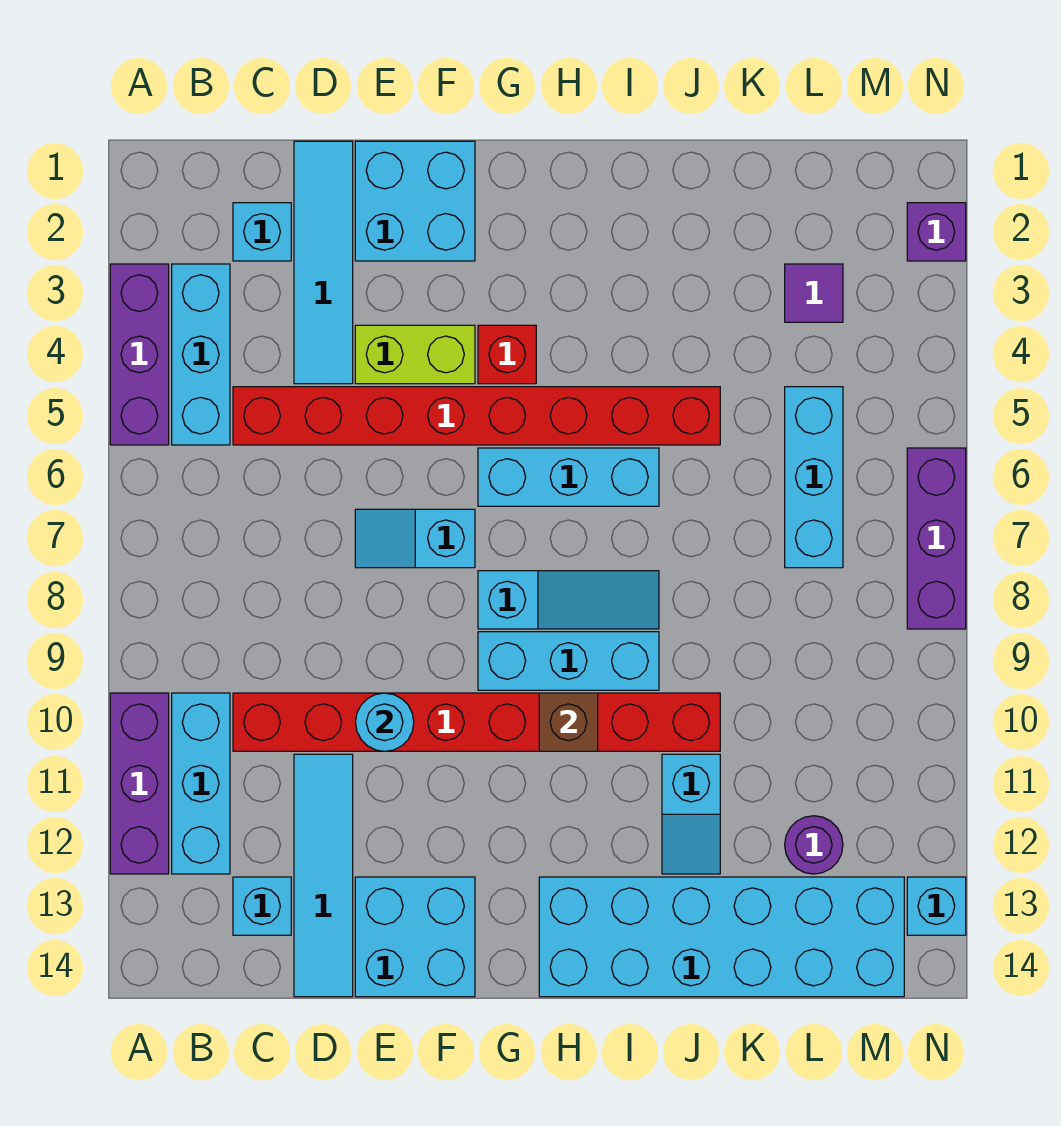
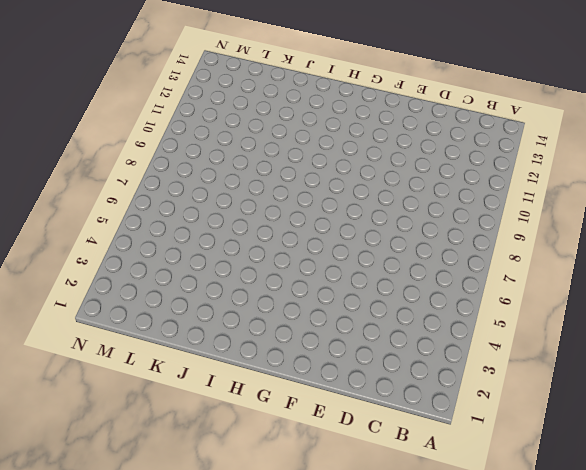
none -> purple brick A3:A5 level 1
none -> purple brick A10:A12 level 1
none -> cyan brick B3:B5 level 1

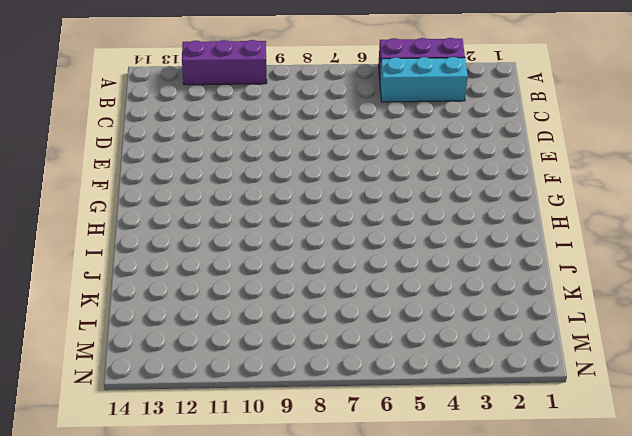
none -> cyan brick B10:B12 level 1
none -> cyan brick C2 level 1
none -> red brick C5:J5 level 1

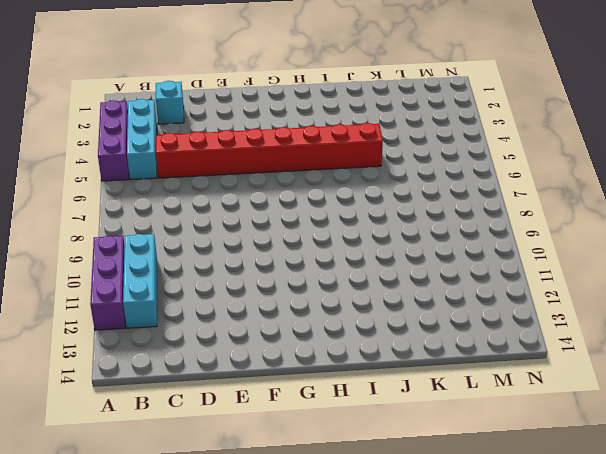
none -> red brick C10:J10 level 1
none -> cyan brick C13 level 1
none -> cyan tile D1:D4 level 1

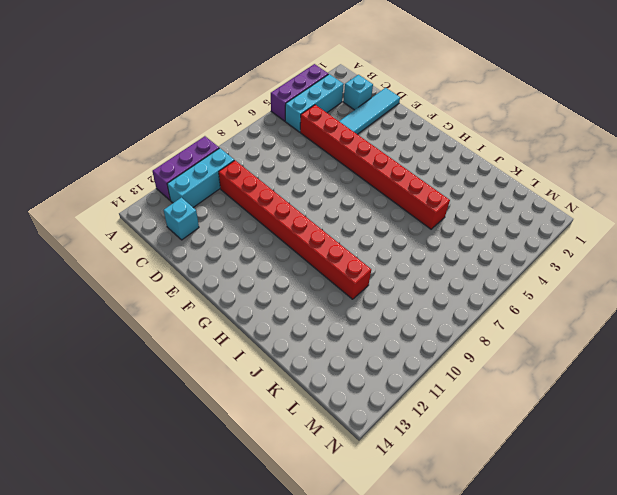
none -> cyan tile D11:D14 level 1
none -> cyan brick E1:F2 level 1
none -> lime brick E4:F4 level 1

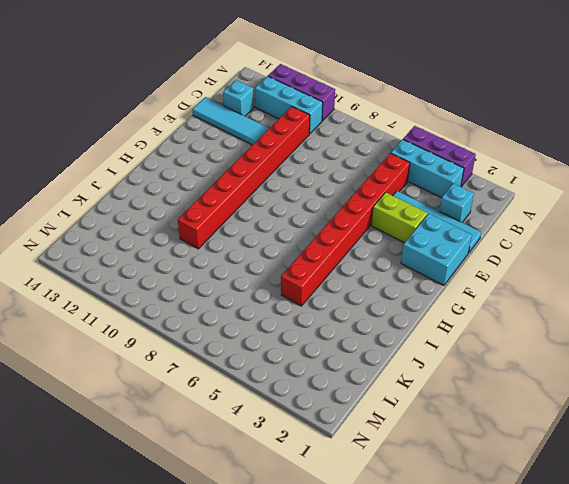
lime brick E3:E4 level 1 -> lime brick E4:F4 level 1
none -> cyan slope E7:F7 level 1 top F
none -> cyan brick E13:F14 level 1
none -> red brick G4 level 1

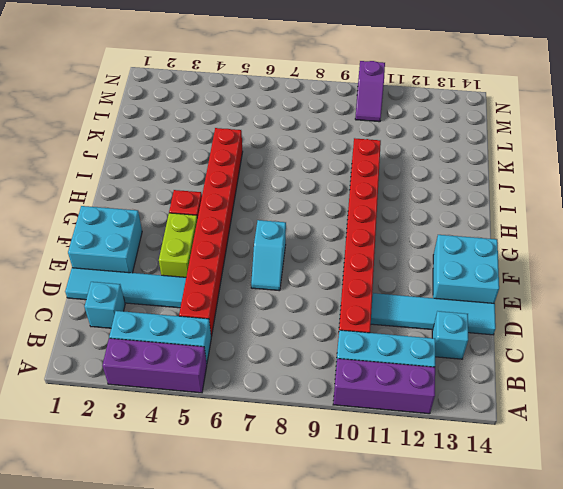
purple slope M10:N10 level 1 top N -> none
none -> cyan brick G6:I6 level 1
none -> cyan slope G8:I8 level 1 top G
none -> cyan brick G9:I9 level 1

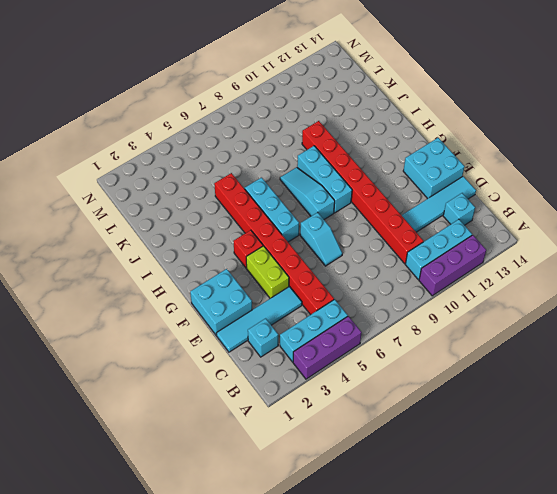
none -> cyan brick H13:M14 level 1
none -> cyan slope J11:J12 level 1 top 11
none -> purple tile L3 level 1

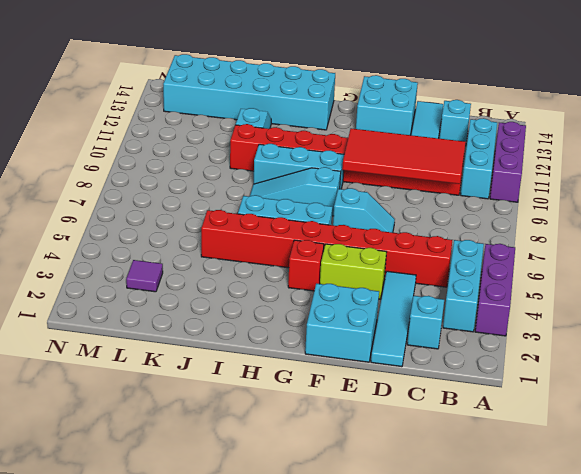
red tile C9:F10 level 2 -> cyan round brick E10 level 2
none -> cyan brick L5:L7 level 1
none -> purple round brick L12 level 1
none -> purple brick N2 level 1

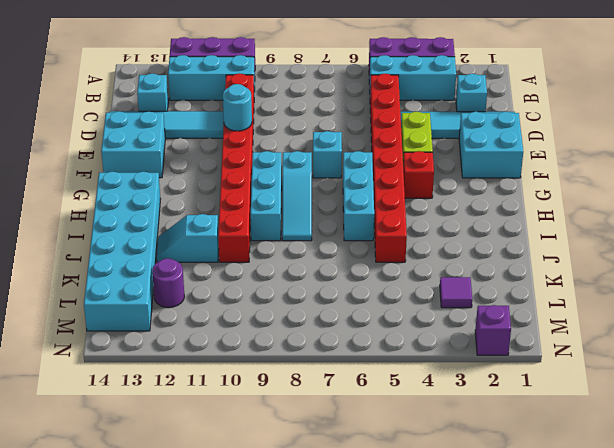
none -> cyan brick L5:L7 level 1
none -> purple brick N6:N8 level 1
none -> cyan brick N13 level 1

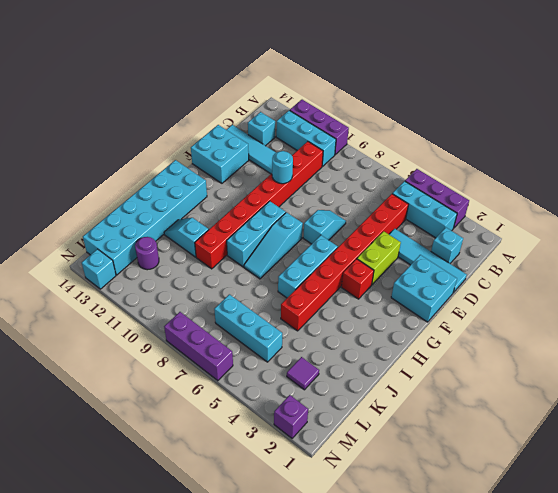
none -> brown brick H10 level 2

